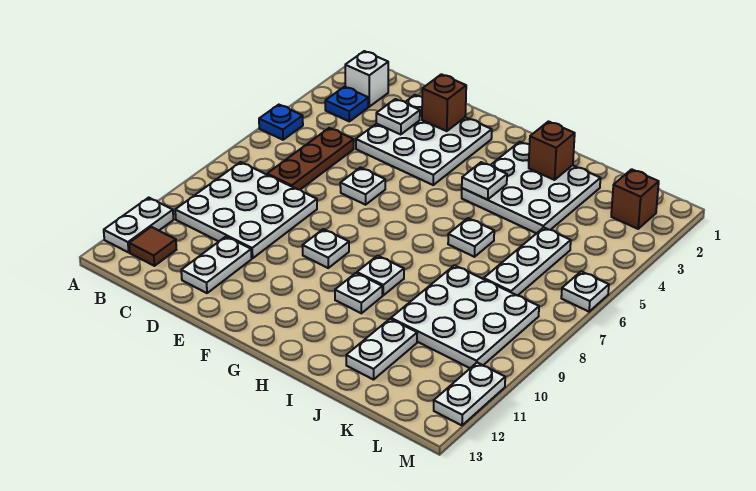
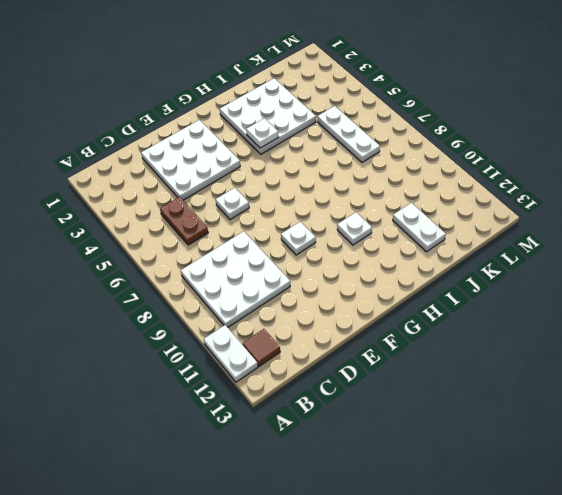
brown plate C5:C6 level 1 -> brown plate C5:C7 level 1
none -> blue plate A5 level 1
none -> white brick B2 level 1
none -> blue plate B3 level 1

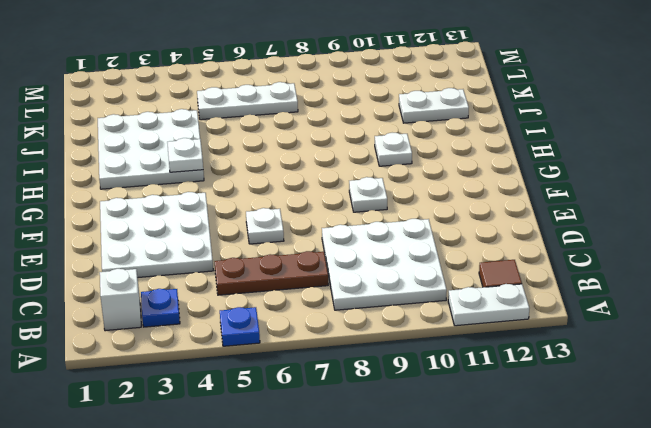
none -> white plate D11:D12 level 1
none -> white plate H9 level 1
none -> white plate I6 level 1

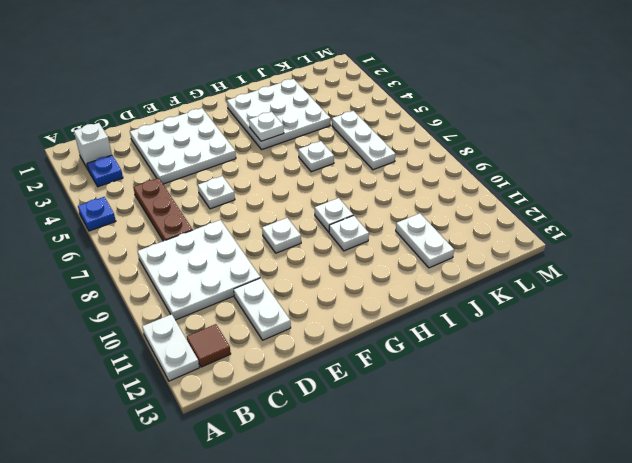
none -> white plate J8:L10 level 1
none -> brown brick L2 level 1
none -> white plate M6 level 1

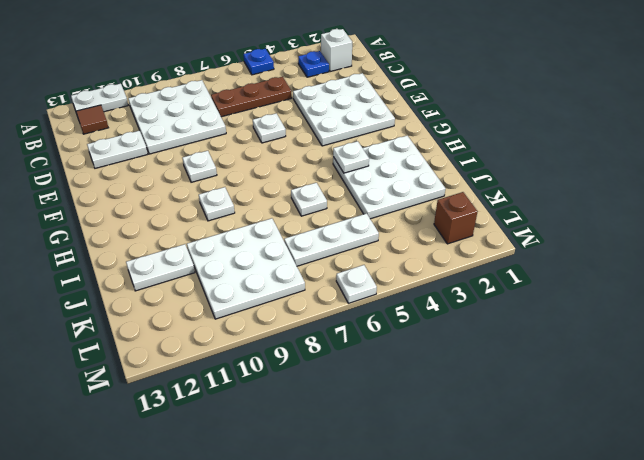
none -> white plate H10 level 1
none -> white plate M11:M12 level 1
none -> white plate D3 level 2

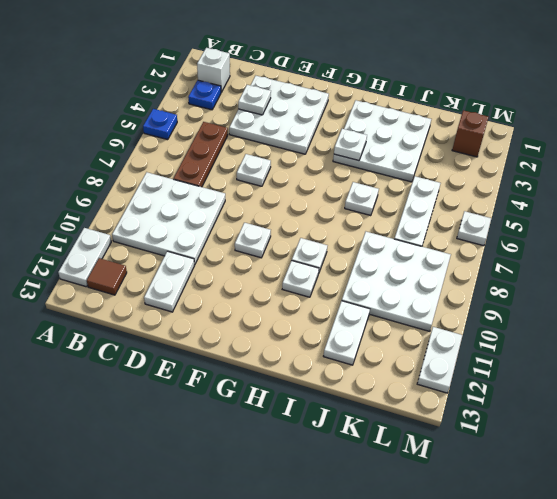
none -> brown brick E2 level 2
none -> brown brick I2 level 2

